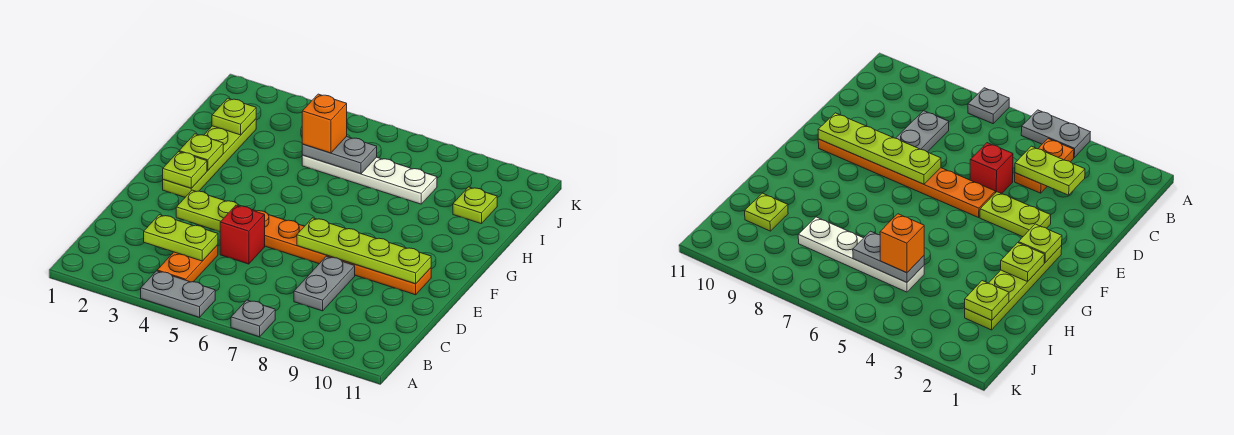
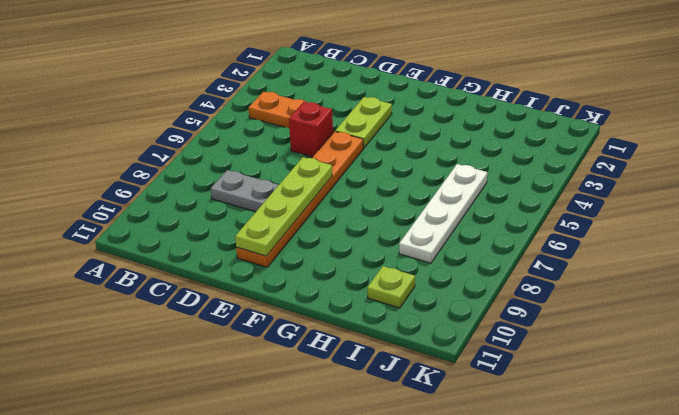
none -> grey plate A4:A5 level 1
none -> grey plate A7 level 1
none -> lime plate F2:I2 level 1

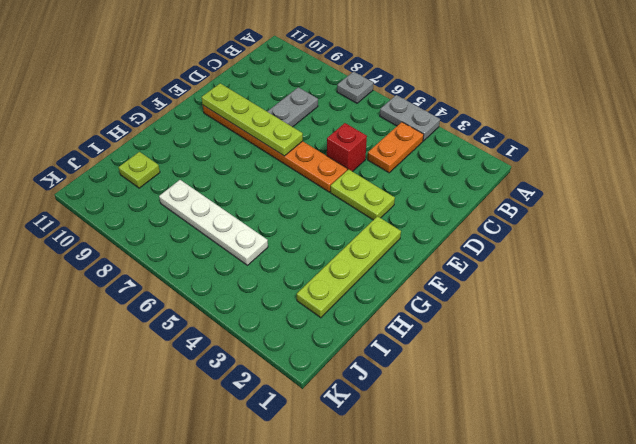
none -> lime plate C3:C4 level 2
none -> lime plate F2 level 2
none -> lime plate G2 level 2

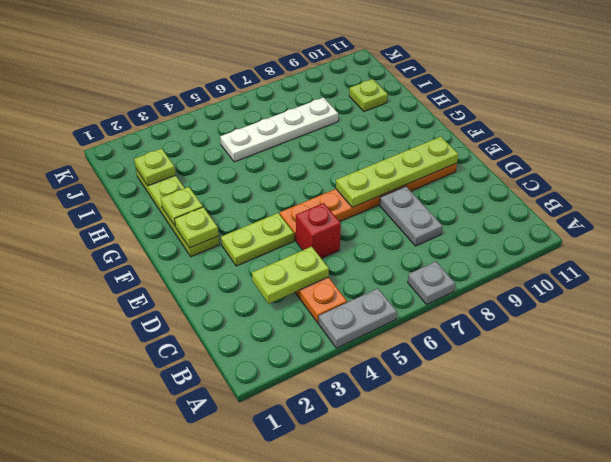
none -> grey plate I5:I6 level 2
none -> orange brick I5 level 3

